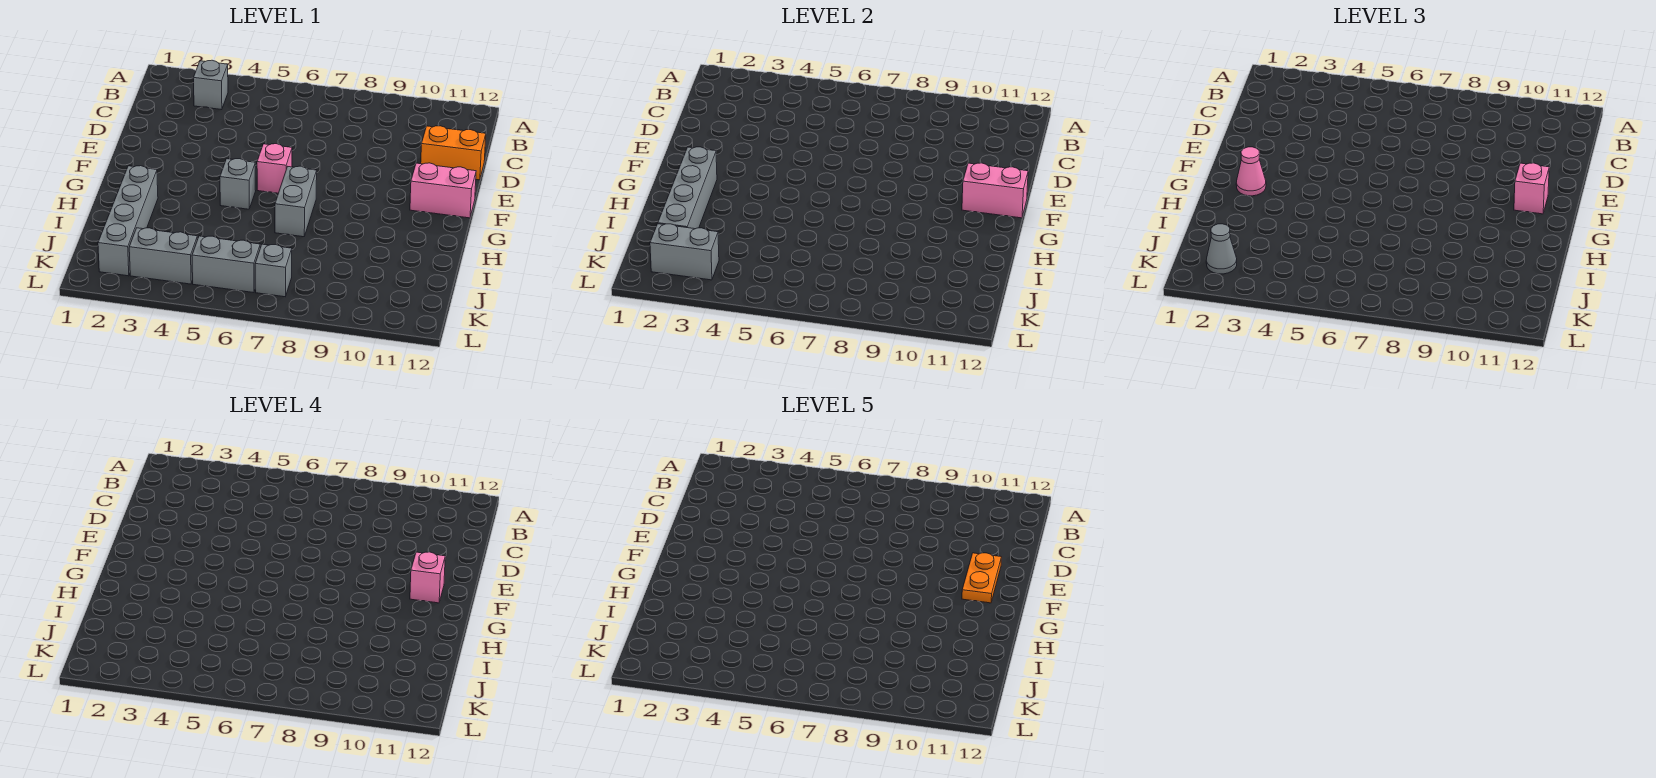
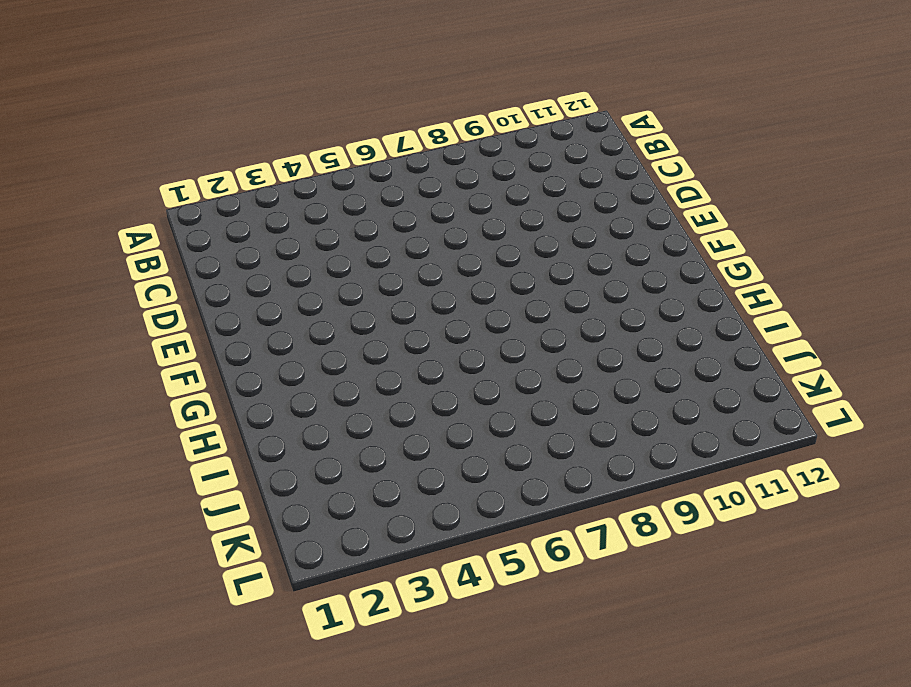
none -> grey brick B3 level 1
none -> orange brick D11:D12 level 1
none -> pink brick F6 level 1

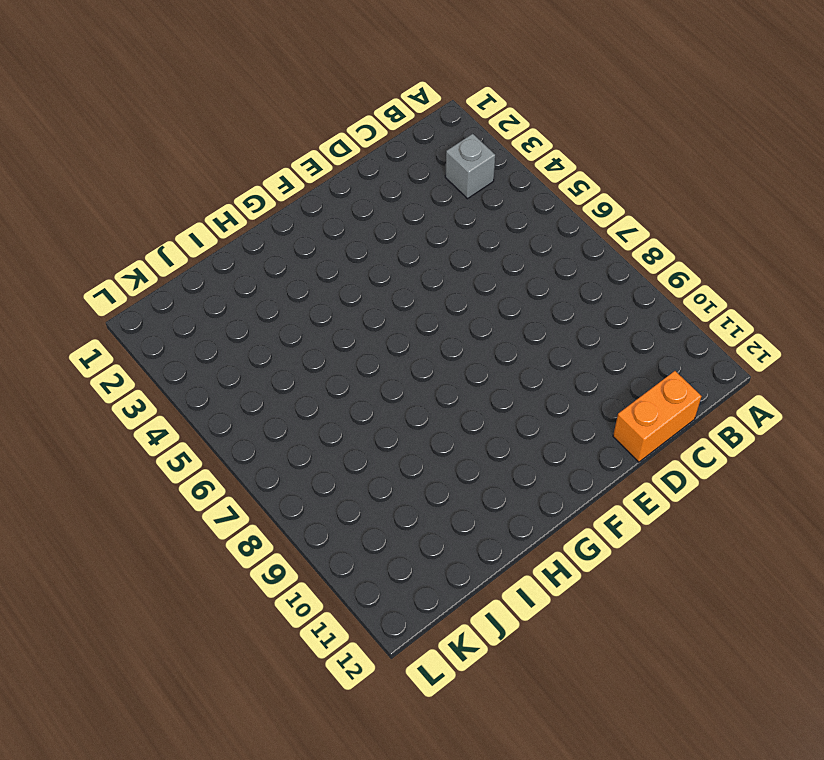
orange brick C12:D12 level 1 -> orange brick D11:D12 level 1
none -> pink brick F6 level 1
none -> pink brick F11:F12 level 1
none -> grey brick G5 level 1

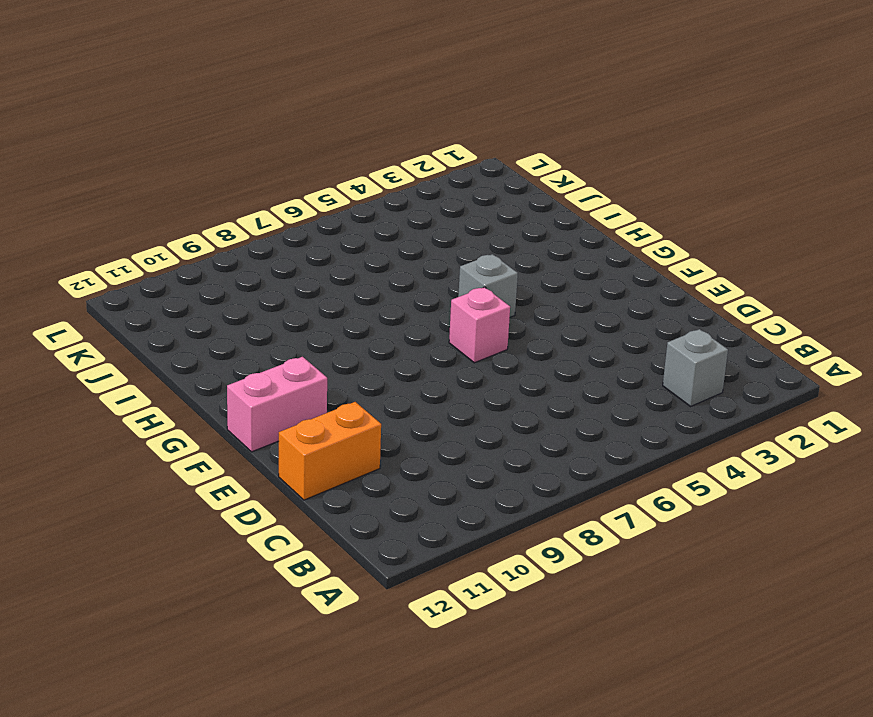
none -> grey brick G7:H7 level 1
none -> grey brick H2:K2 level 1
none -> grey brick K3:K4 level 1

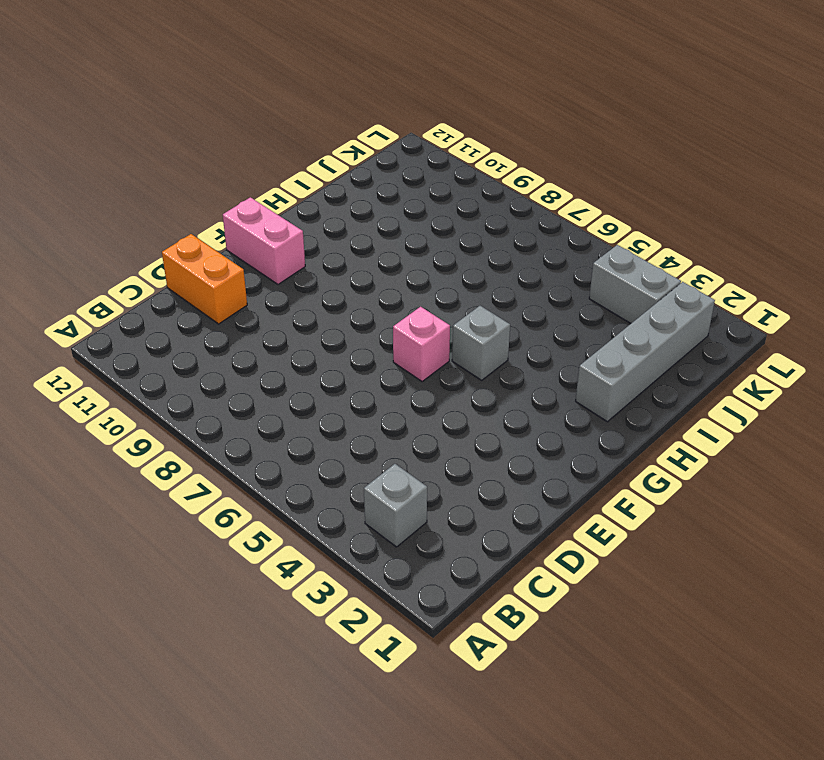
none -> grey brick G7:H7 level 1
none -> grey brick K5:K6 level 1
none -> grey brick K7 level 1

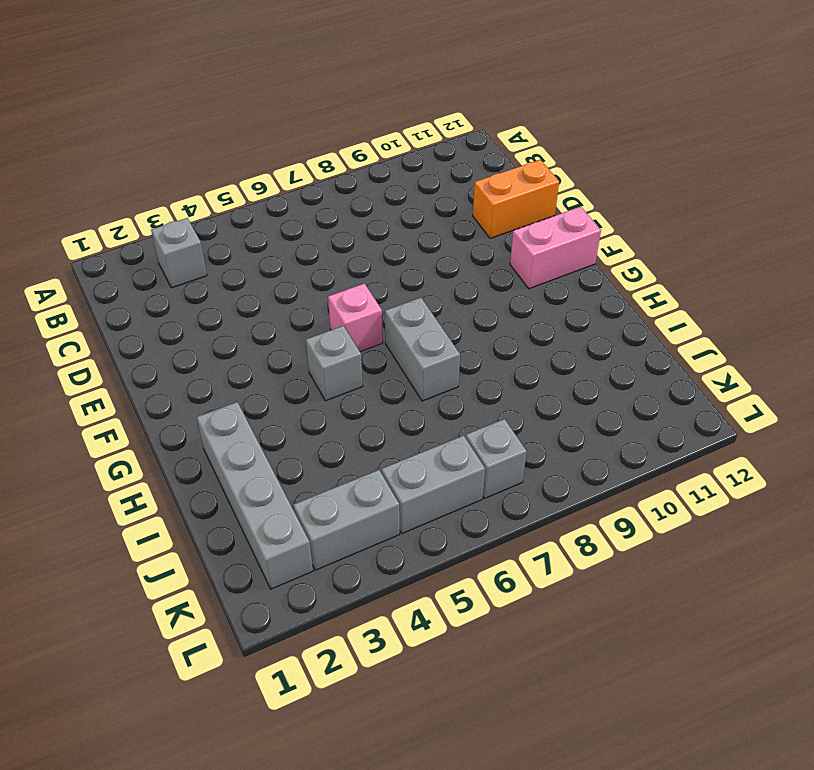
none -> pink brick F11:F12 level 2
none -> grey brick G2:J2 level 2
none -> grey brick K2:K3 level 2

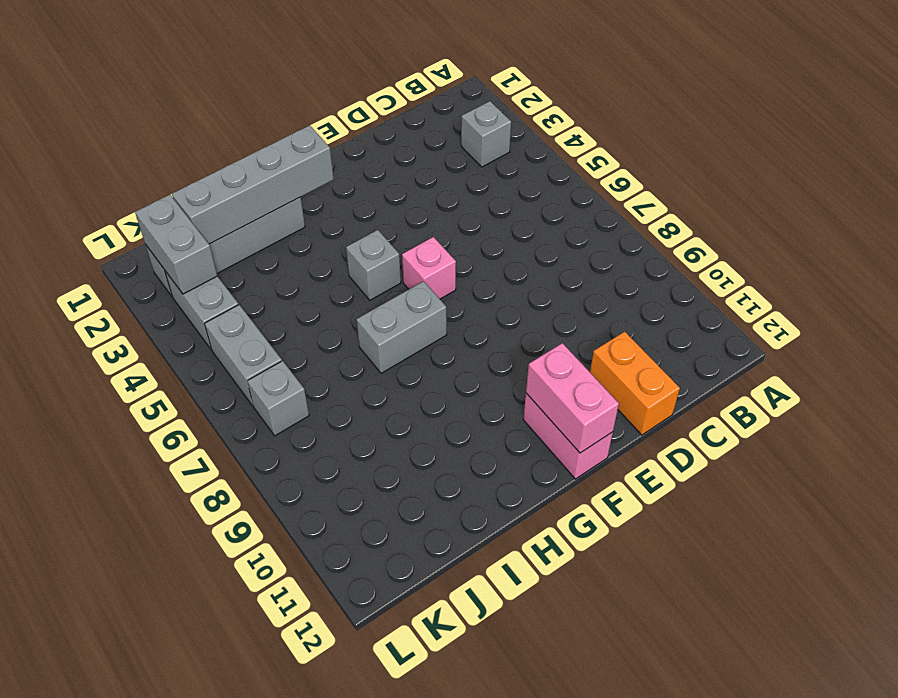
none -> pink brick F11 level 3
none -> pink cone G2 level 3
none -> grey cone K2 level 3

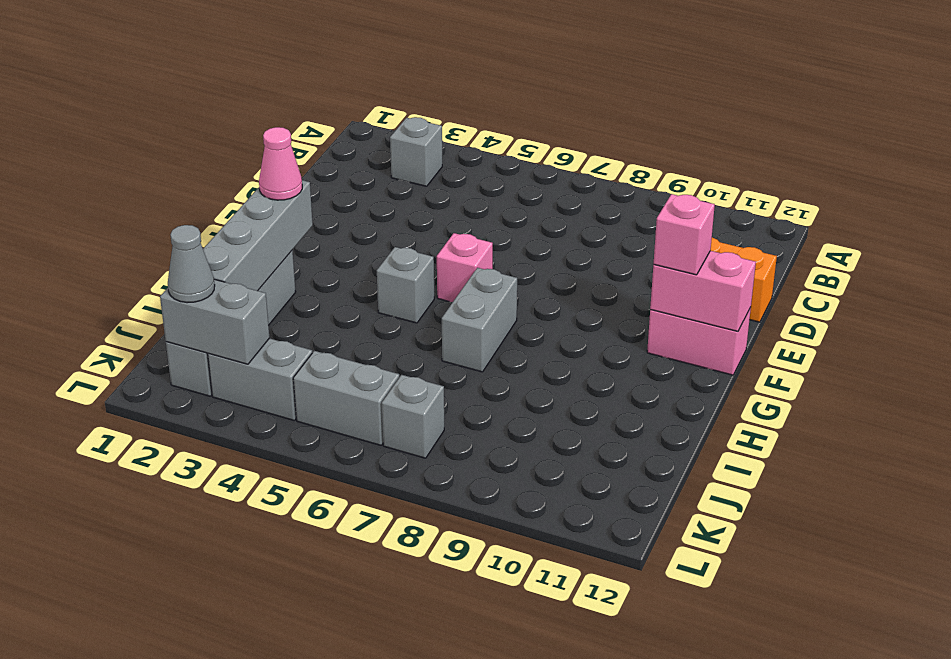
none -> pink brick F11 level 4
none -> orange plate E11:F11 level 5

